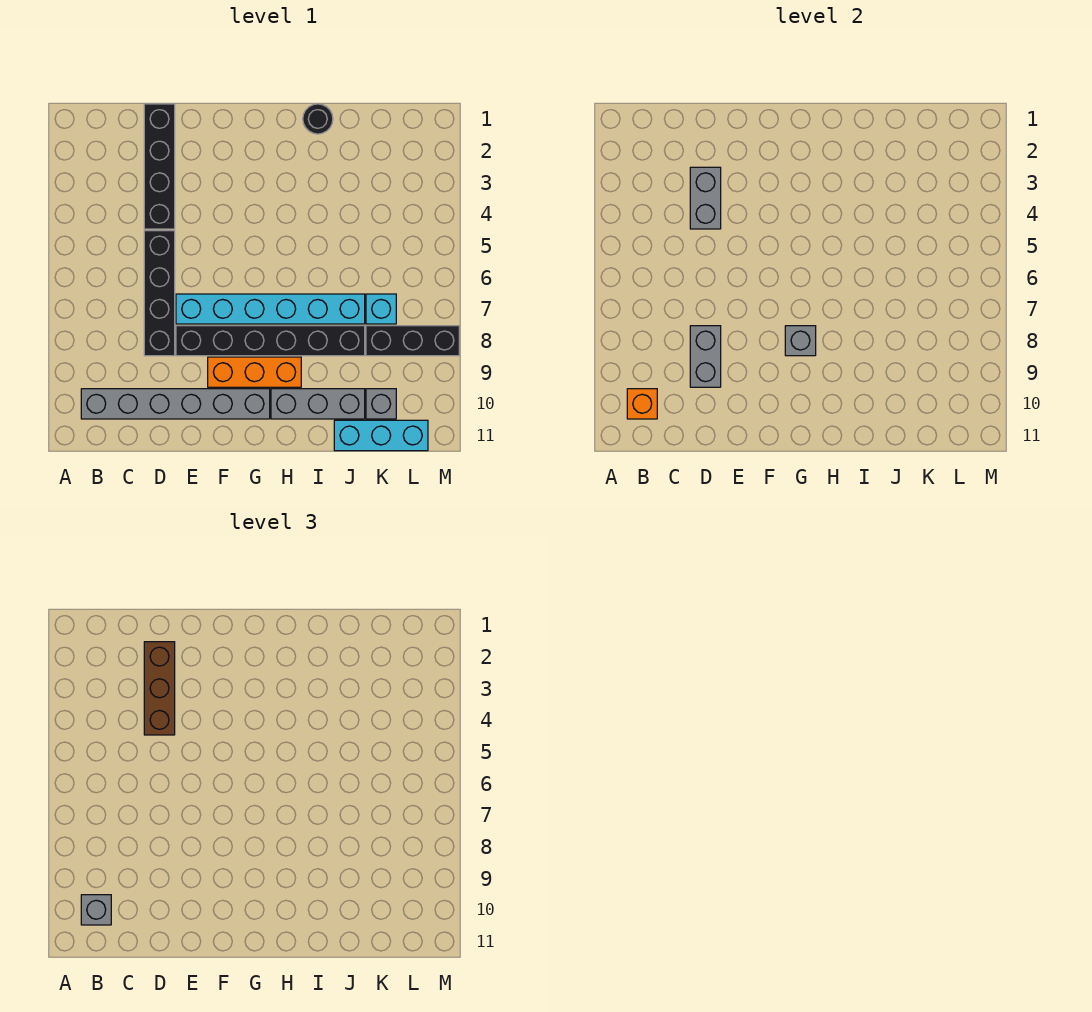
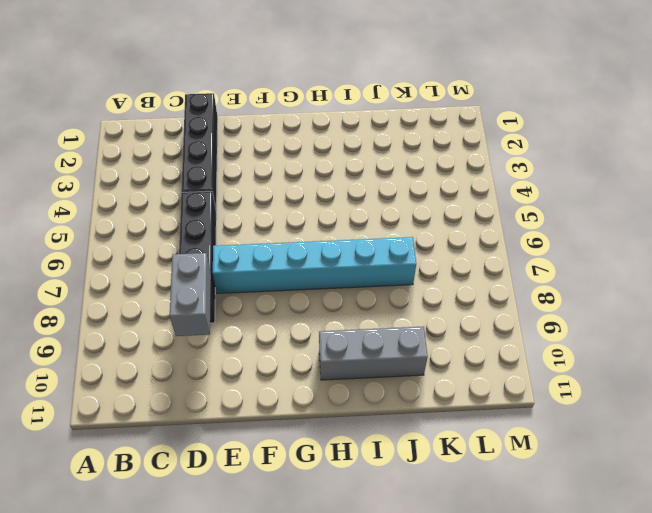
none -> grey brick B10:G10 level 1
none -> black brick E8:J8 level 1
none -> orange brick F9:H9 level 1

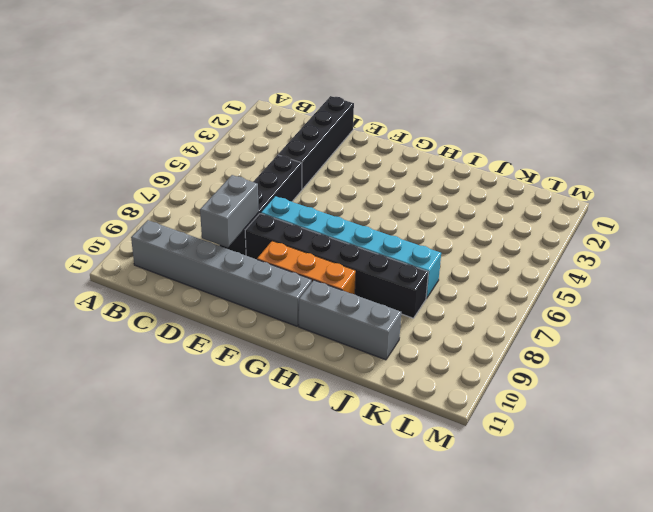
none -> black round brick I1 level 1
none -> cyan brick J11:L11 level 1
none -> cyan brick K7 level 1

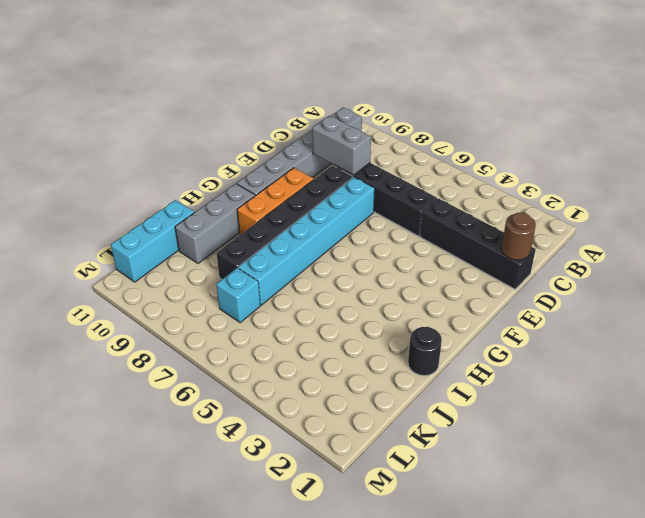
brown round brick D1 level 2 -> none
none -> black brick K8:M8 level 1
none -> grey brick K10 level 1
none -> orange brick B10 level 2

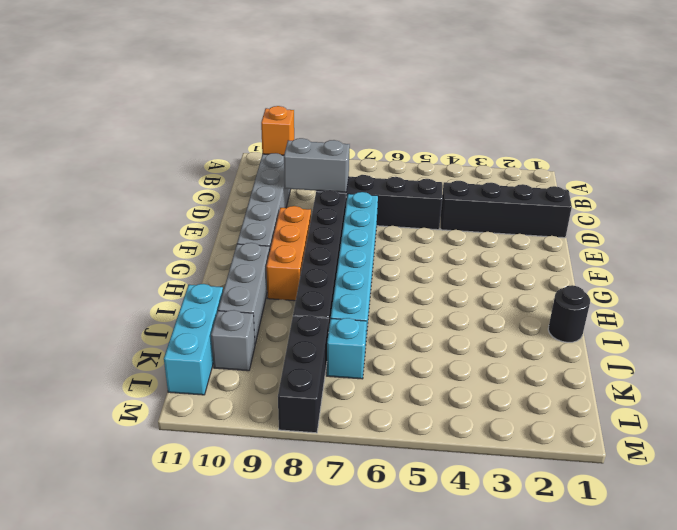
none -> grey brick D3:D4 level 2
none -> grey brick G8 level 2
none -> grey brick B10 level 3

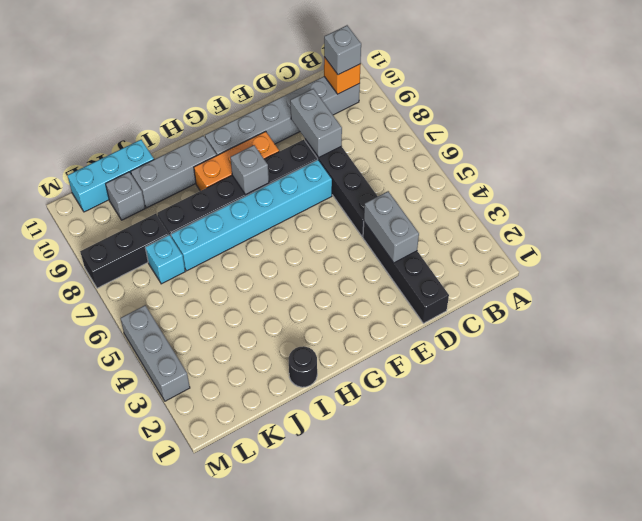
grey brick M3:M5 level 1 -> none
none -> brown brick D2:D4 level 3

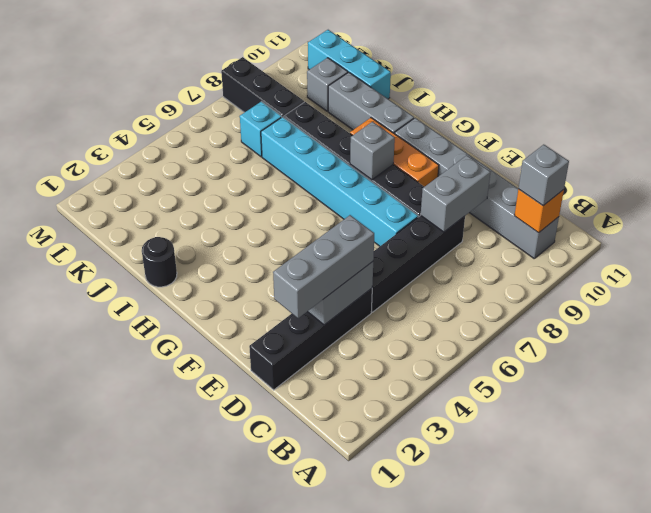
grey brick D2:D4 level 3 -> brown brick D2:D4 level 3

